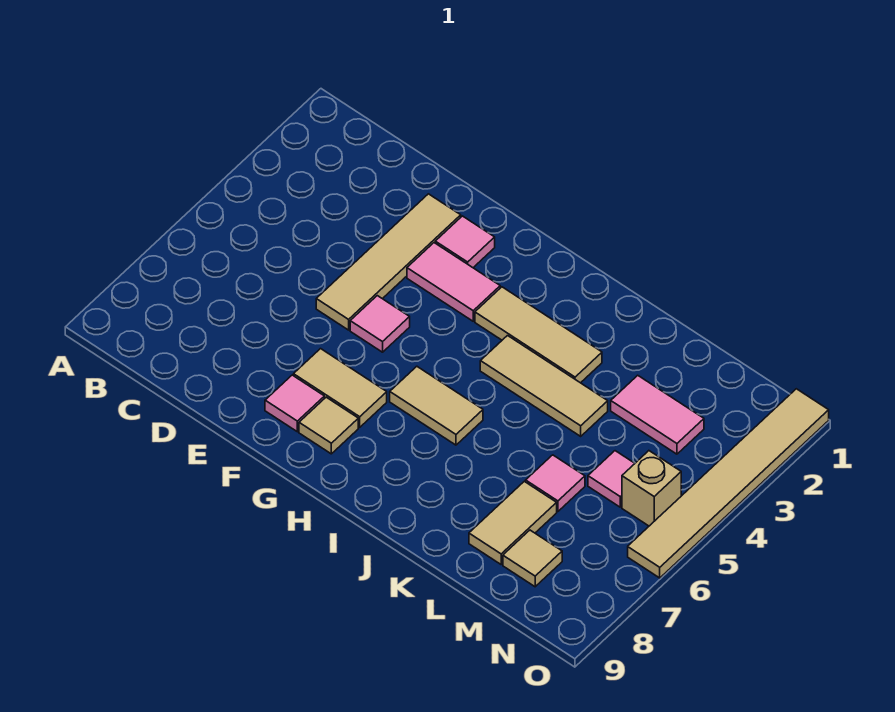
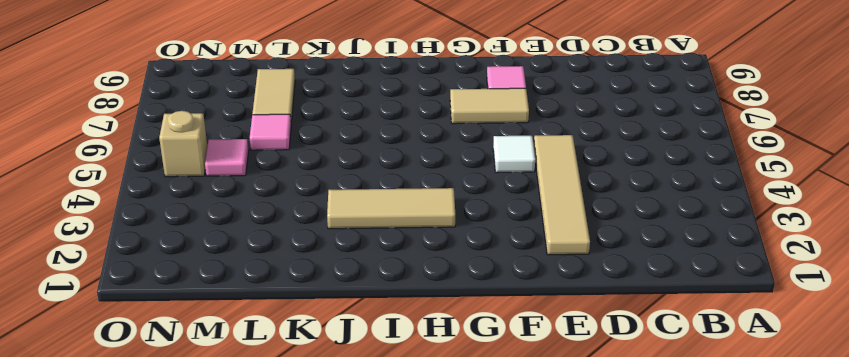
white tile F5 level 1 -> pink tile F5 level 1
none -> pink tile F2 level 1
none -> pink tile F3:G3 level 1
none -> tan tile G8 level 1

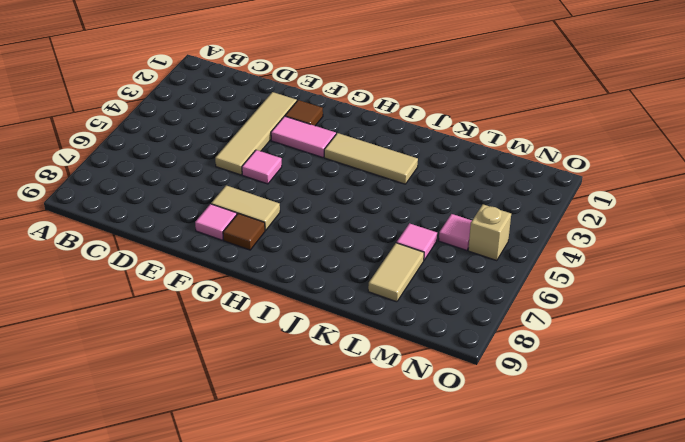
brown tile F2 level 1 -> pink tile F2 level 1
brown tile G8 level 1 -> tan tile G8 level 1
none -> tan tile H6:I6 level 1
none -> tan tile I4:K4 level 1
none -> pink tile L3:M3 level 1

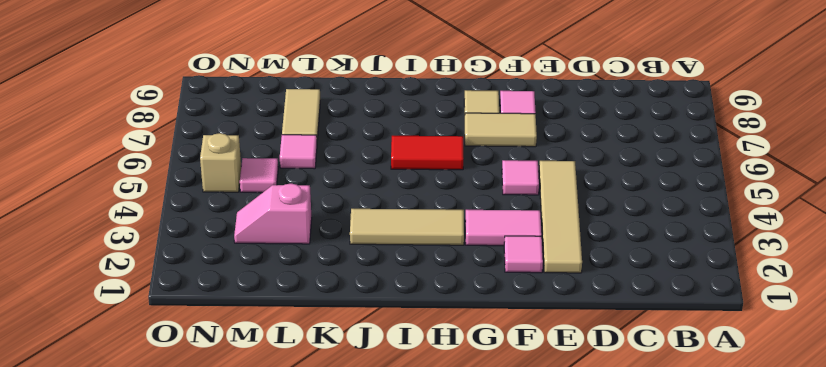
red tile H6:I6 level 1 -> tan tile H6:I6 level 1
pink slope L3:M3 level 1 top L -> pink tile L3:M3 level 1
none -> tan tile I4:K4 level 1
none -> tan tile M8 level 1
none -> tan tile O1:O6 level 1

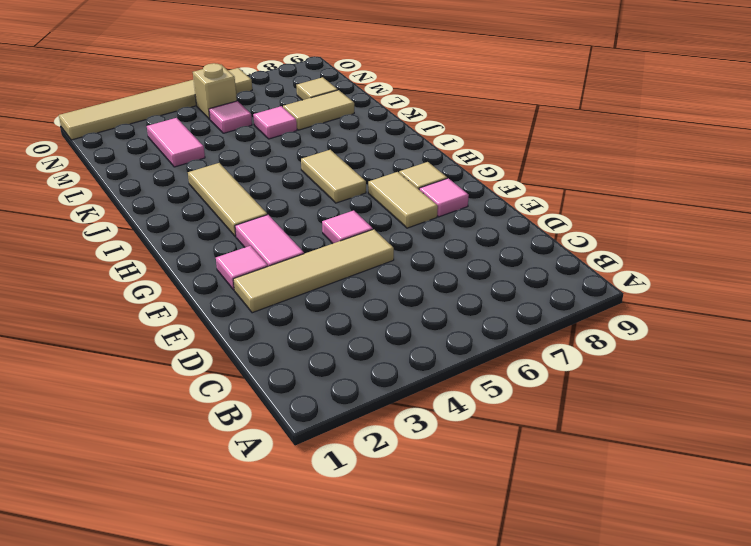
none -> tan tile I4:K4 level 1

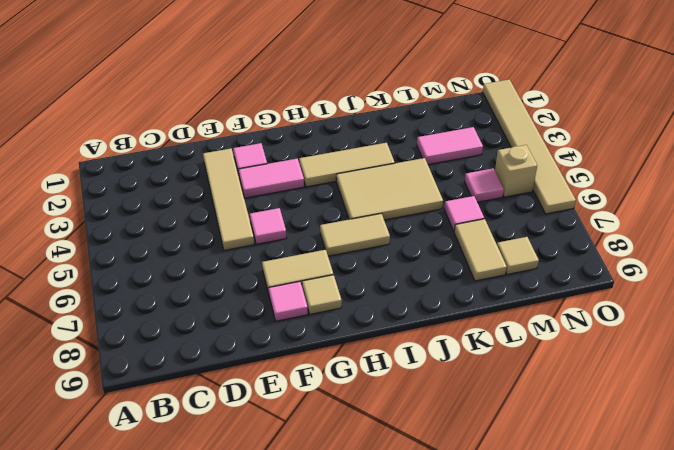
tan tile I4:K5 level 1 -> tan tile I4:K4 level 1

